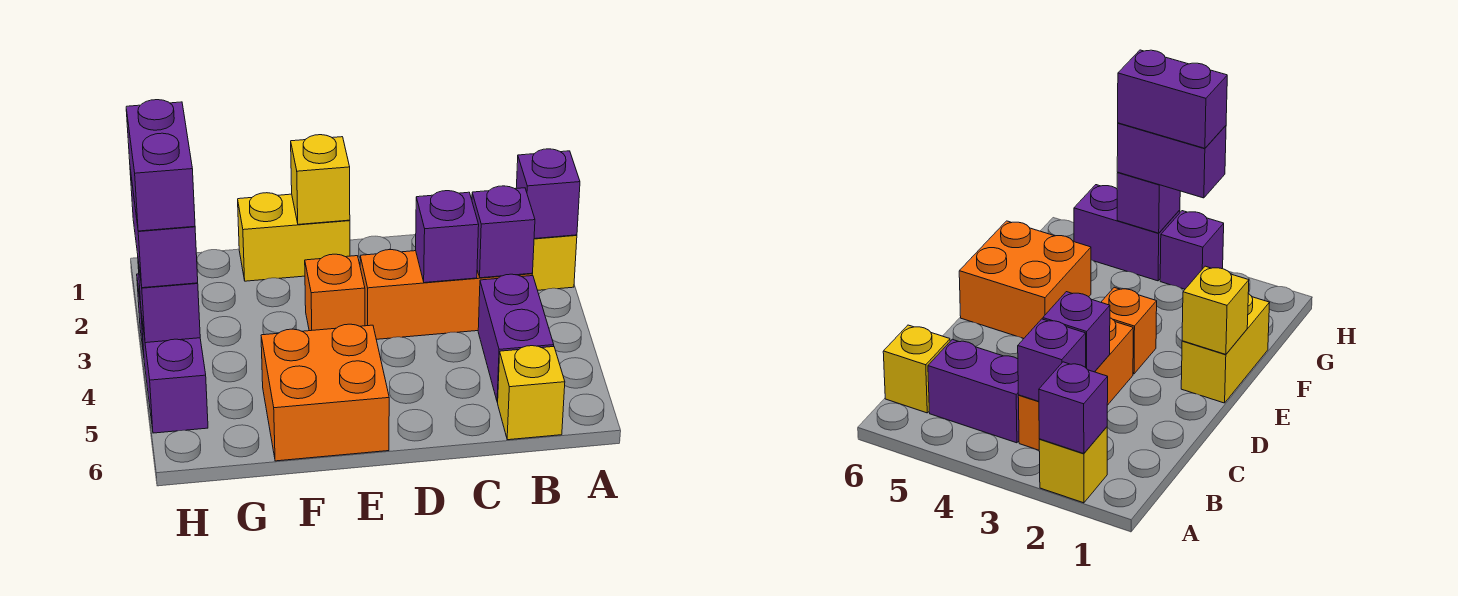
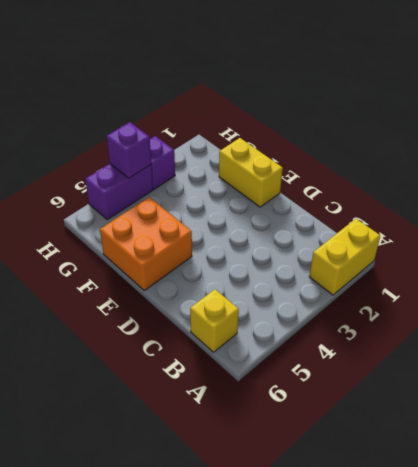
yellow brick A1:A2 level 1 -> yellow brick A2 level 1
none -> orange brick B3:D3 level 1
none -> purple brick B4:B5 level 1
none -> orange brick E3 level 1

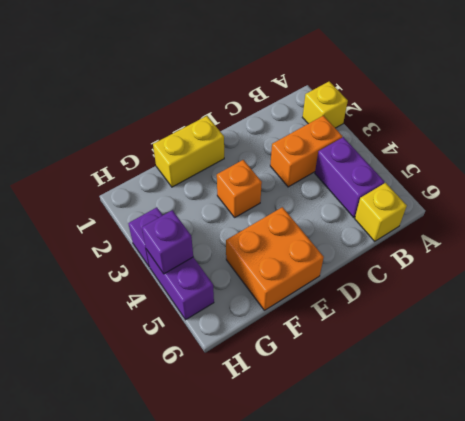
orange brick B3:C3 level 1 -> orange brick B3:D3 level 1
none -> purple brick A2 level 2
none -> purple brick B3 level 2
none -> purple brick C3 level 2

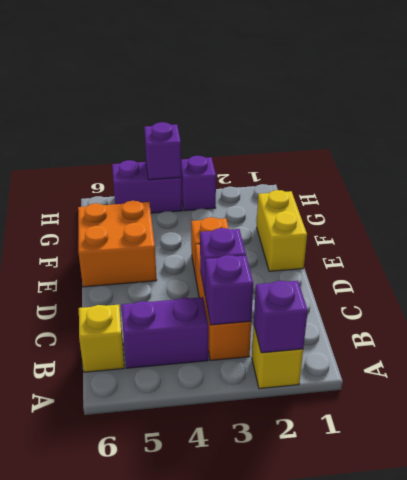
none -> yellow brick E1 level 2
none -> purple brick H3:H4 level 3
none -> purple brick H3:H4 level 4

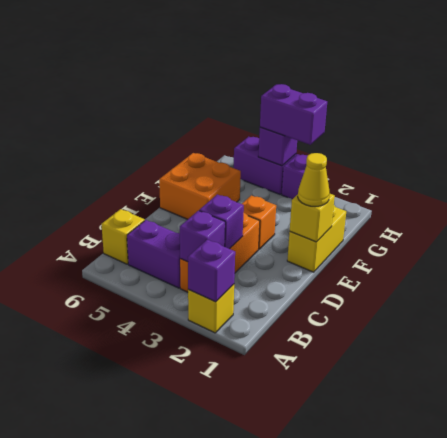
yellow cone E1 level 3 -> none
none -> purple brick H3:H4 level 4

